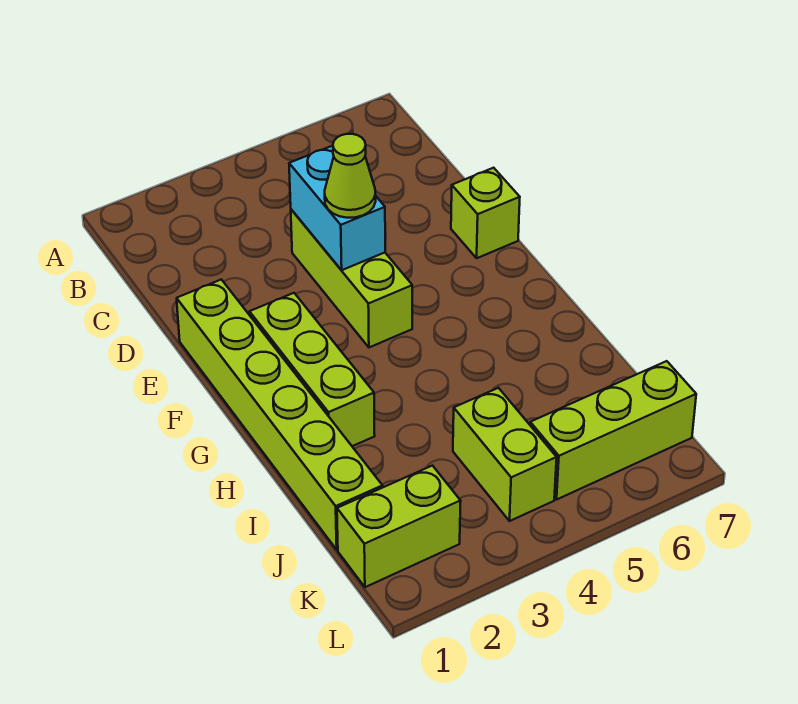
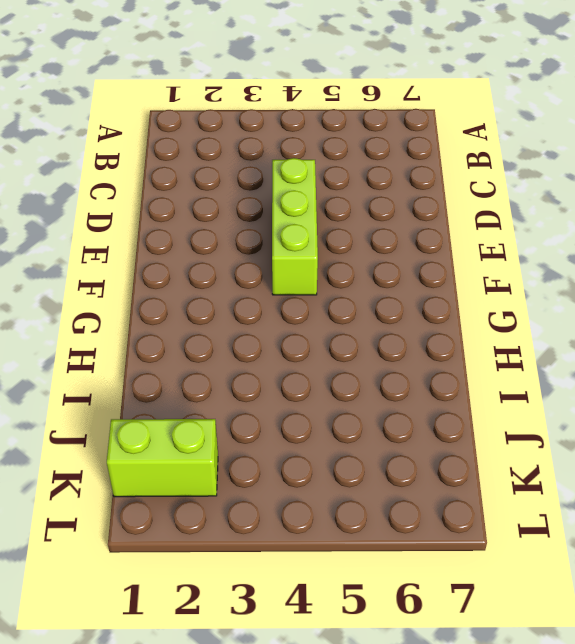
none -> lime brick E1:J1 level 1
none -> lime brick E7 level 1

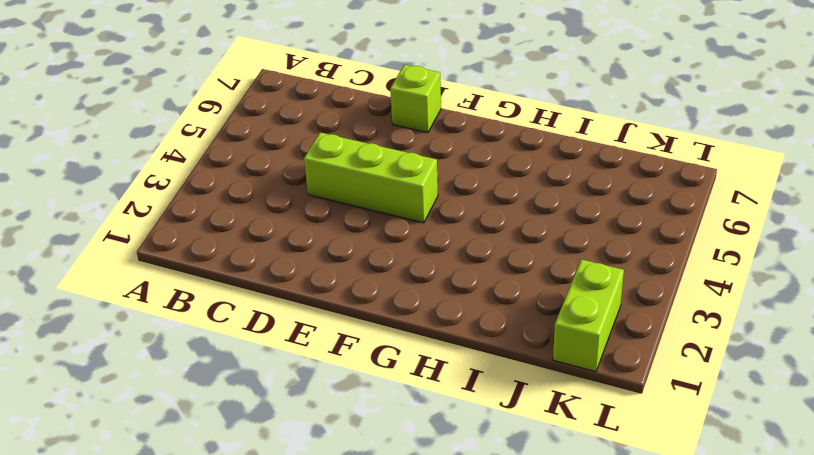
none -> lime brick E1:J1 level 1
none -> lime brick F2:H2 level 1

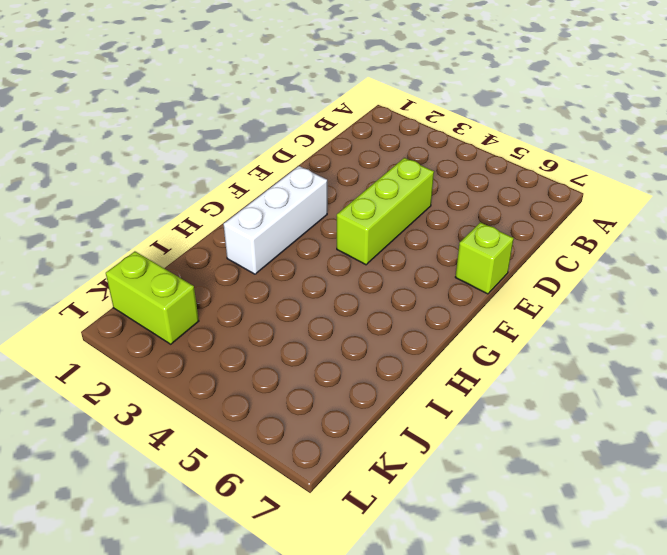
white brick F2:H2 level 1 -> lime brick F2:H2 level 1
none -> lime brick E1:J1 level 1
none -> lime brick J4:K4 level 1

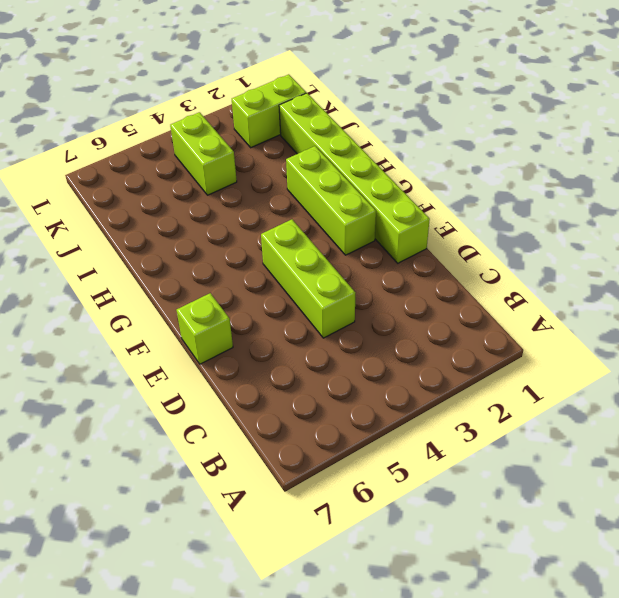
none -> lime brick K5:K7 level 1
none -> cyan brick D4:E4 level 2

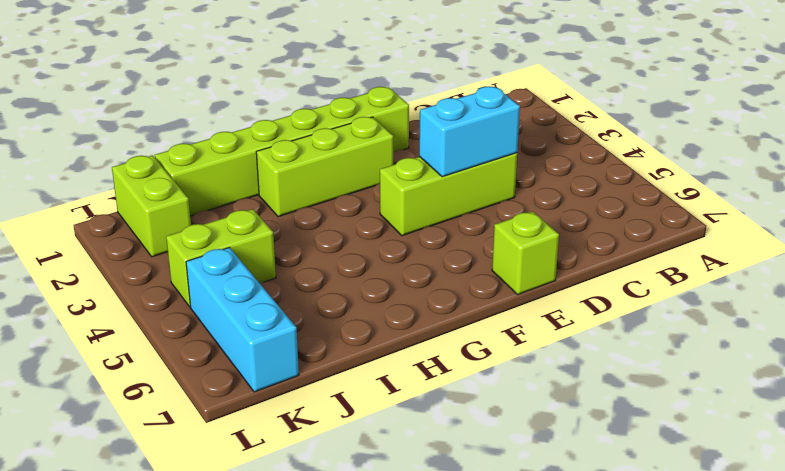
cyan brick K5:K7 level 1 -> lime brick K5:K7 level 1
none -> lime cone E4 level 3

